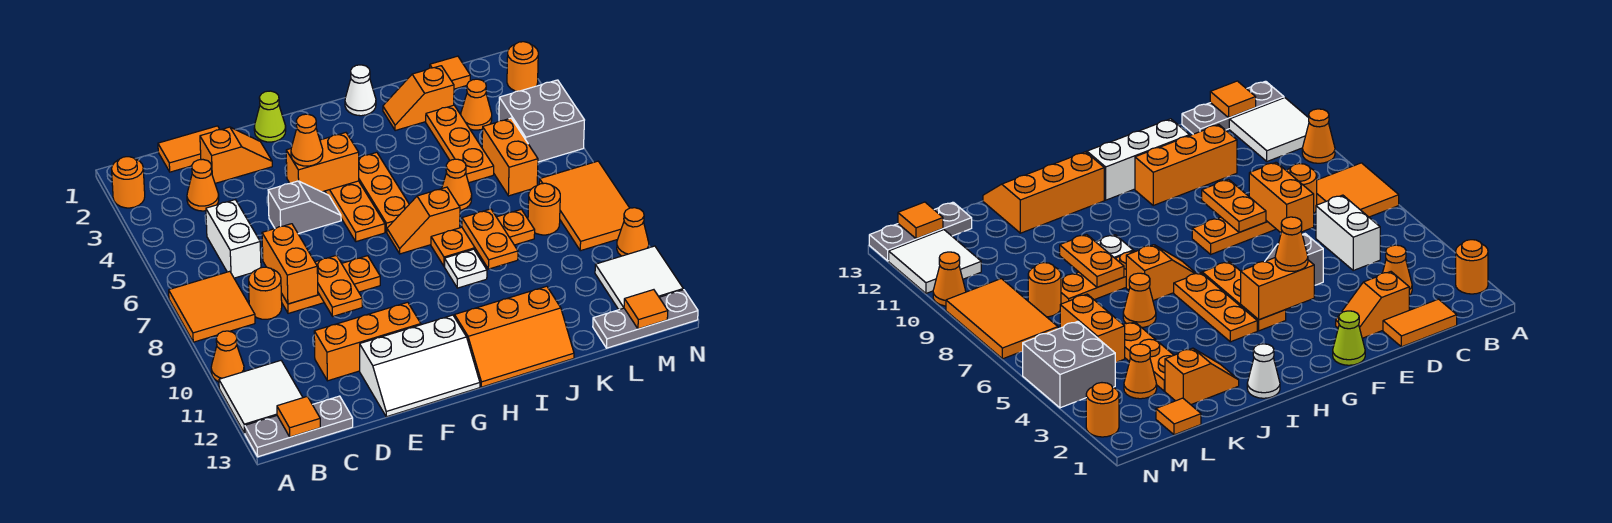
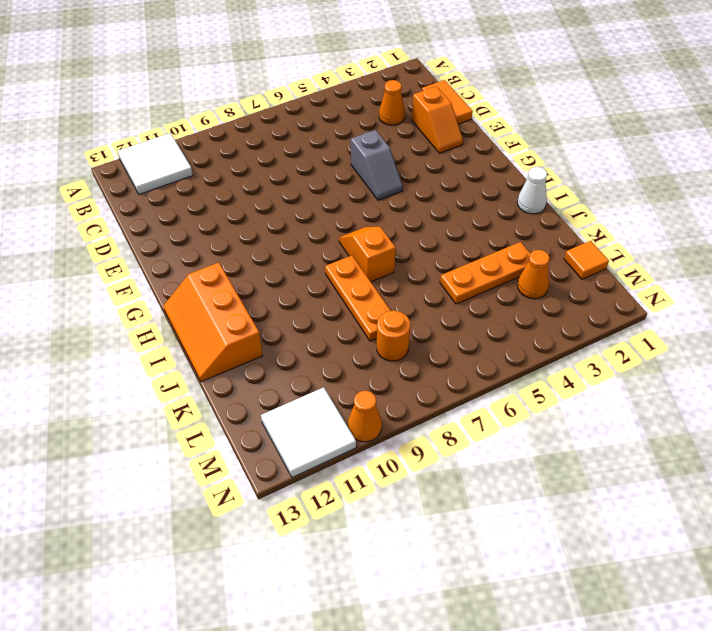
none -> orange round brick A2 level 1
none -> orange tile A7:B8 level 1
none -> orange cone A10 level 1
none -> grey plate A13:C13 level 1

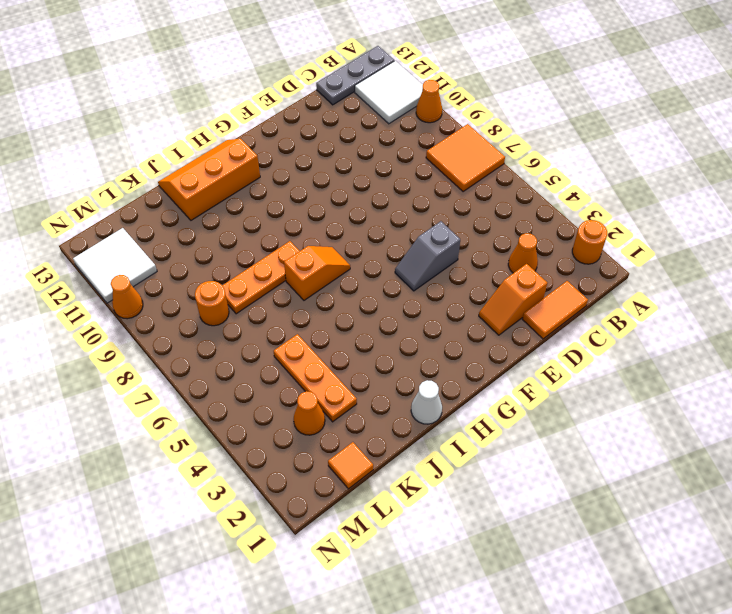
none -> white brick C5:C6 level 1
none -> orange round brick C8 level 1
none -> orange plate D8:F8 level 1
none -> orange brick D11:F11 level 1

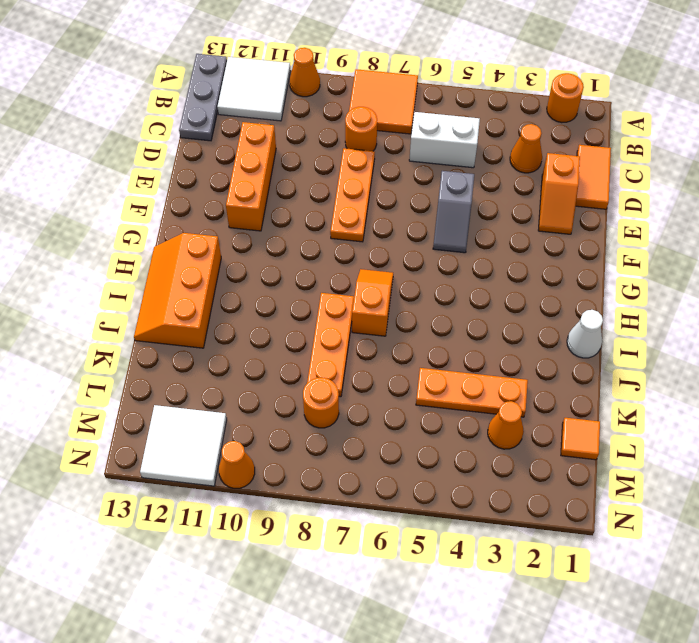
none -> white slope E12:G13 level 1 top 12
none -> lime cone F1 level 1
none -> orange plate G4:G6 level 1
none -> orange plate H4:H6 level 1

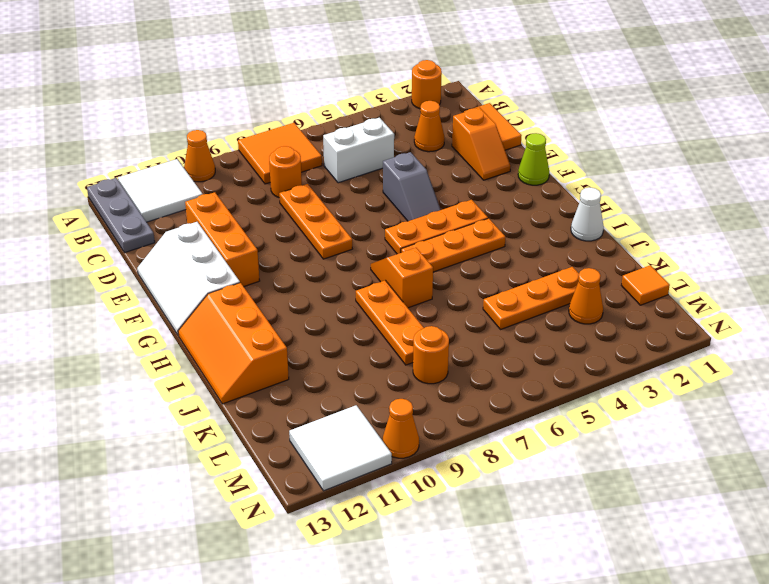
none -> white plate I9 level 1
none -> orange slope J2:K2 level 1 top K
none -> orange cone J6 level 1
none -> orange brick L5:L6 level 1

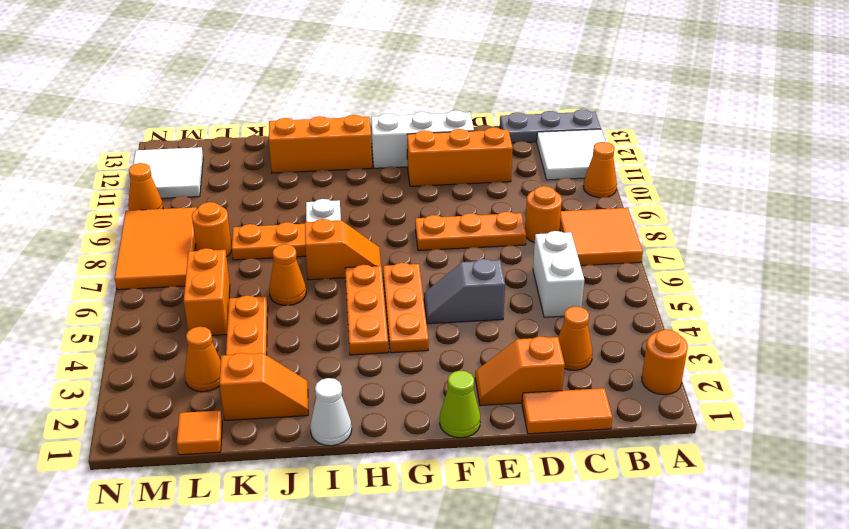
none -> grey plate L13:N13 level 1
none -> grey brick M4:N5 level 1
none -> orange round brick N2 level 1
none -> orange tile B13 level 2

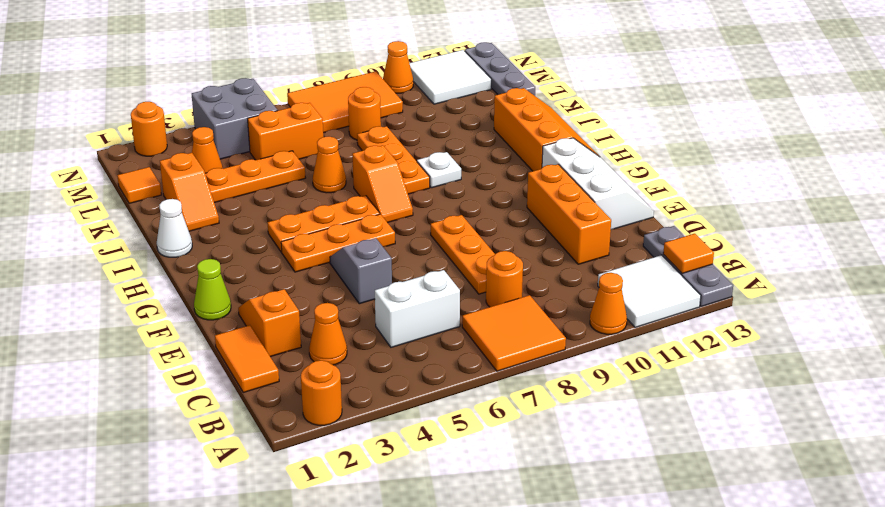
none -> orange brick D7:D8 level 2
none -> orange plate E8:E9 level 2
none -> orange brick F4:G4 level 2
none -> orange plate J8:J9 level 2

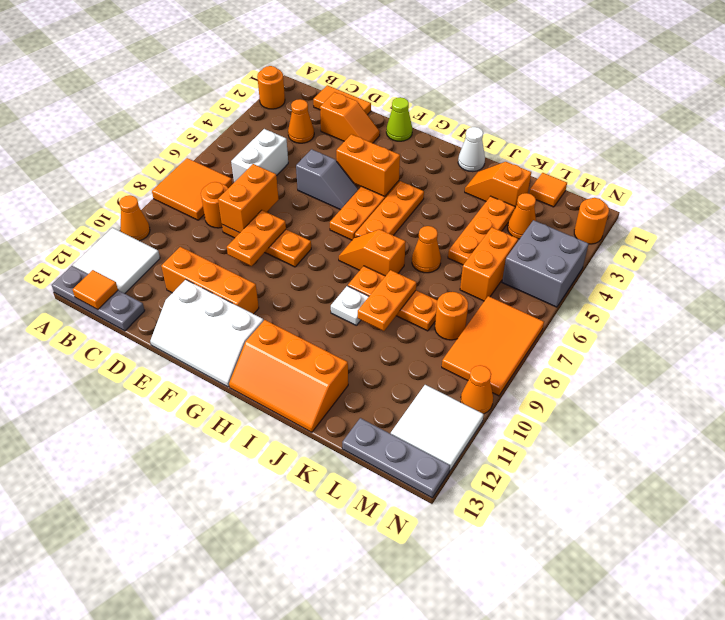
none -> orange tile M13 level 2
none -> orange cone F4 level 3

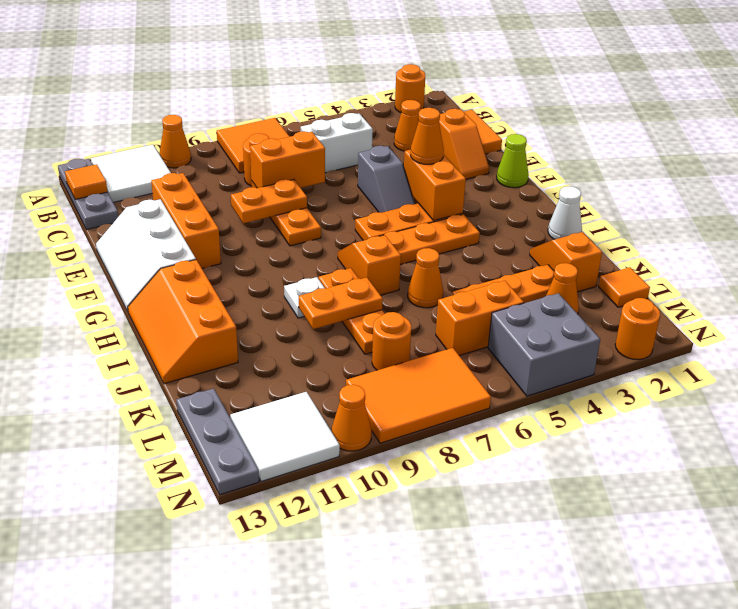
none -> orange tile M13 level 2

